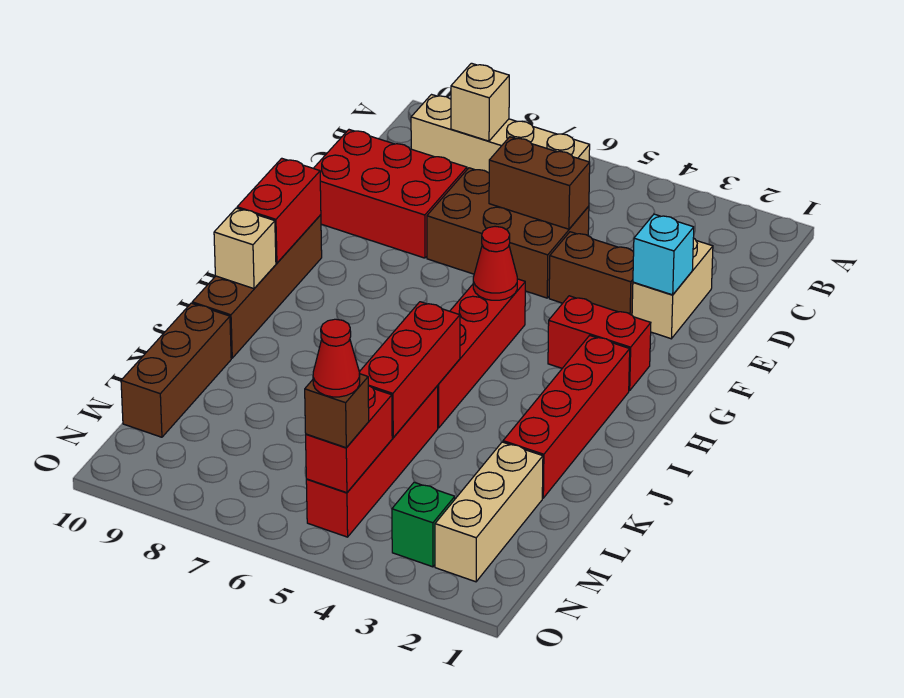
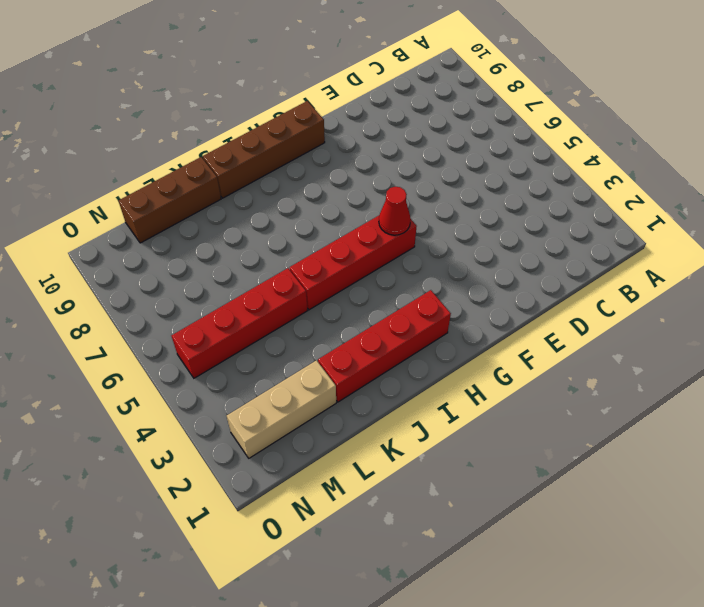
none -> tan brick B6:B9 level 1
none -> tan brick D2:E2 level 1
none -> brown brick D5:E7 level 1

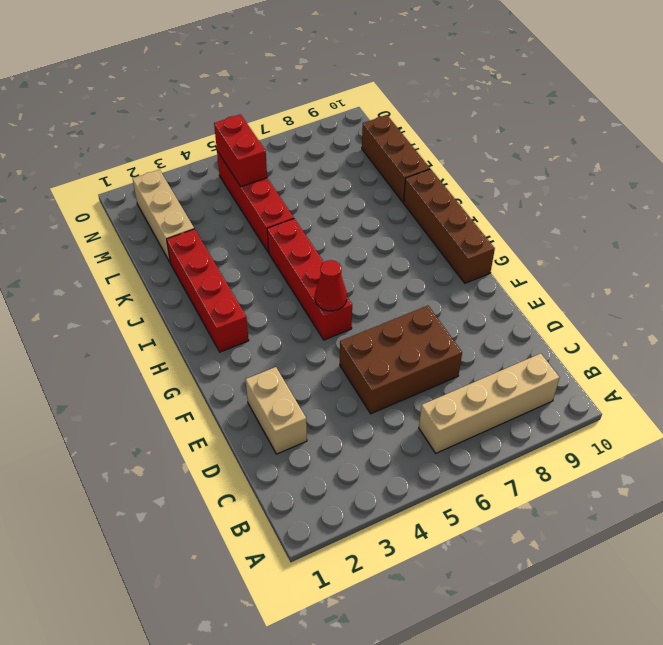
none -> red brick D8:E10 level 1
none -> brown brick E3:E4 level 1
none -> red brick G2:G3 level 1

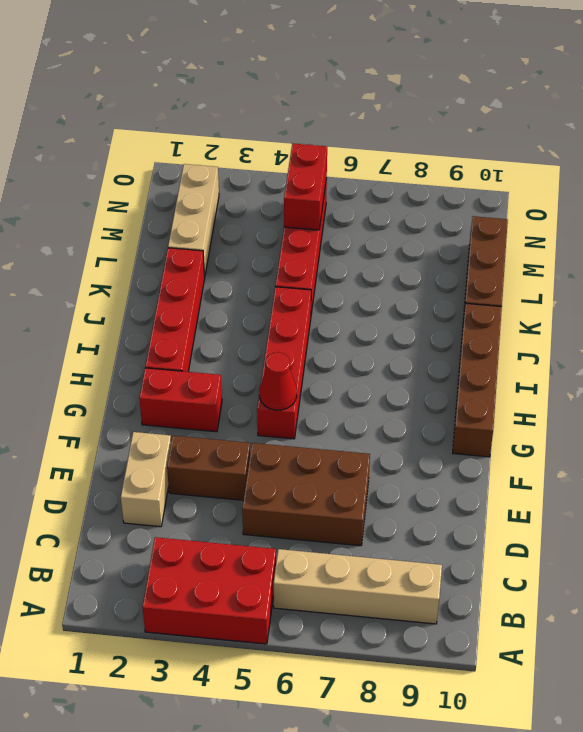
red brick A3:B5 level 1 -> red brick D8:E10 level 1
none -> green brick N3 level 1
none -> tan brick B8 level 2
none -> brown brick D5:D6 level 2

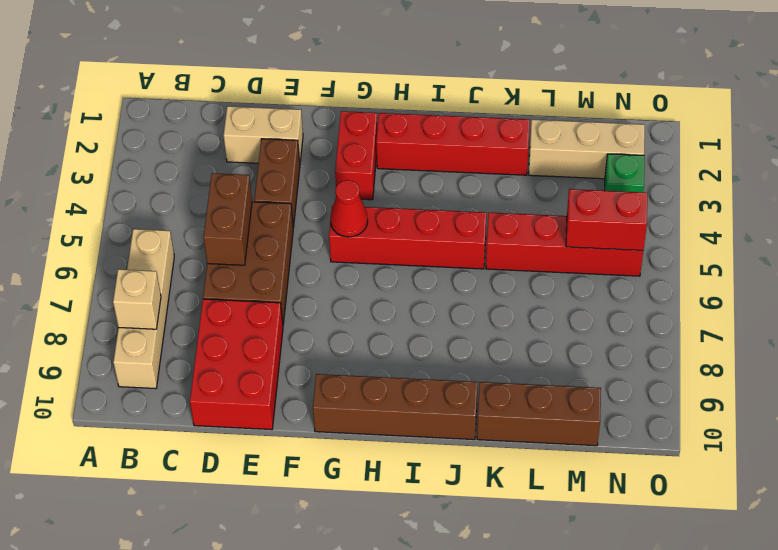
none -> cyan brick E2 level 2
none -> red brick G10:H10 level 2
none -> tan brick I10 level 2

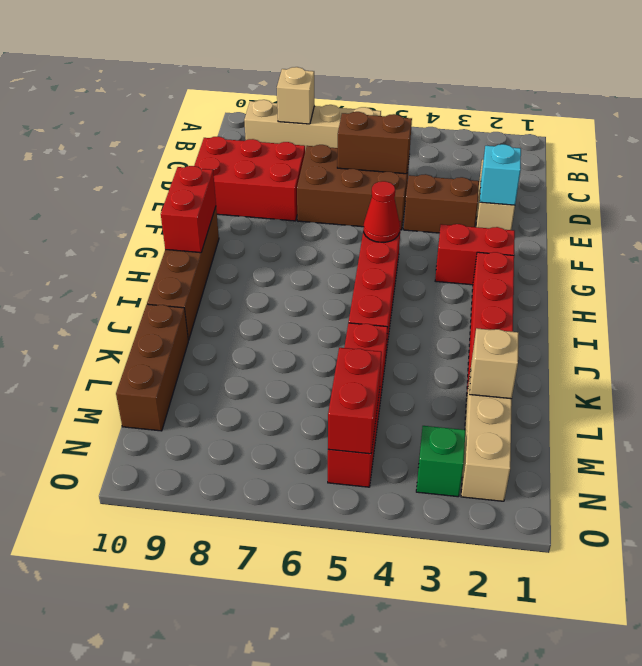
tan brick L2 level 2 -> tan brick I10 level 2
none -> red brick J5:L5 level 2
none -> brown brick N5 level 3
none -> red cone N5 level 4

